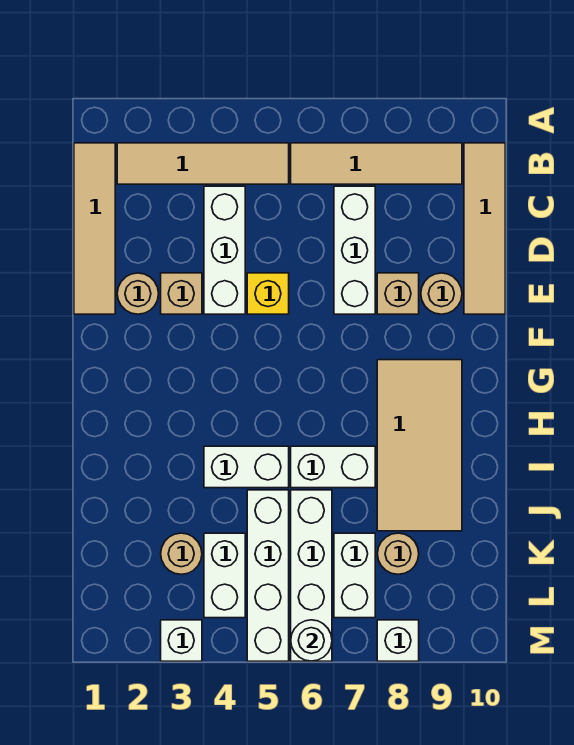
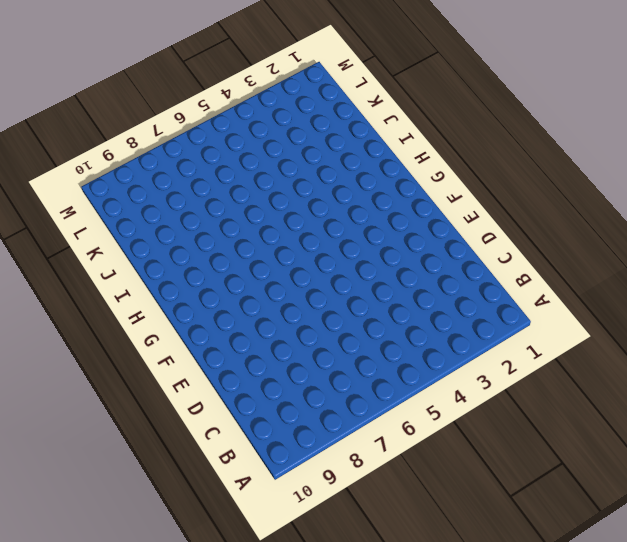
none -> tan tile B1:E1 level 1
none -> tan tile B2:B5 level 1
none -> tan tile B6:B9 level 1

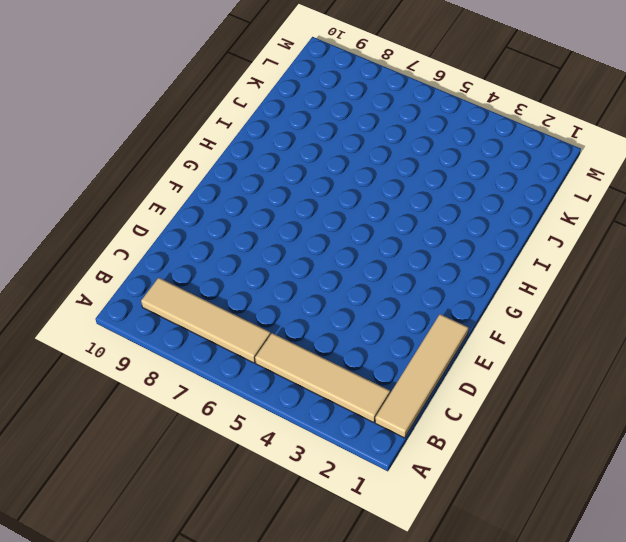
none -> tan tile B10:E10 level 1
none -> white brick C4:E4 level 1
none -> white brick C7:E7 level 1

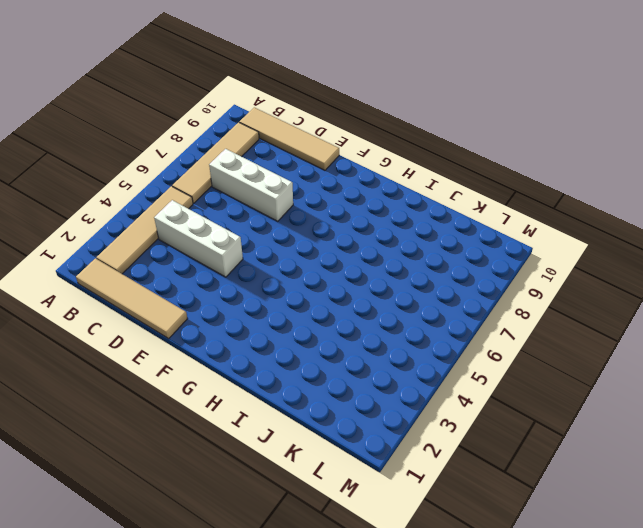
none -> tan round brick E2 level 1
none -> tan brick E3 level 1
none -> yellow brick E5 level 1

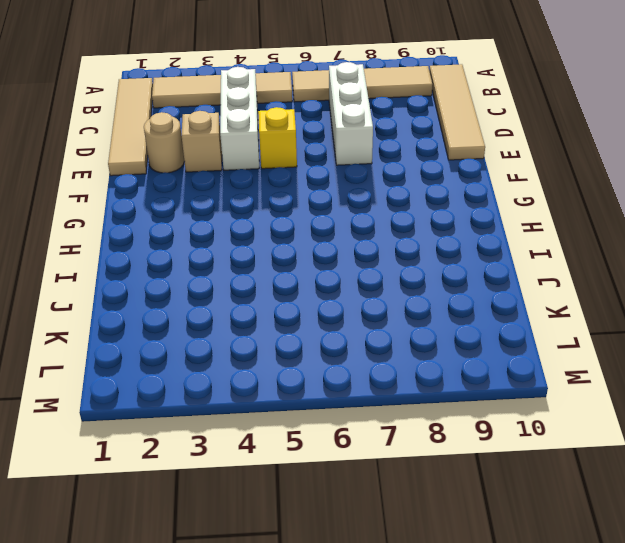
none -> tan brick E8 level 1
none -> tan round brick E9 level 1
none -> tan tile G8:J9 level 1

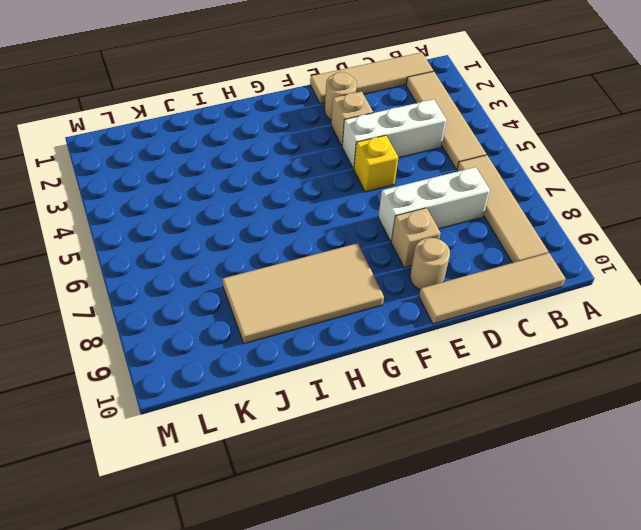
none -> white brick I4:I5 level 1
none -> white brick I6:I7 level 1
none -> white brick J5:M5 level 1

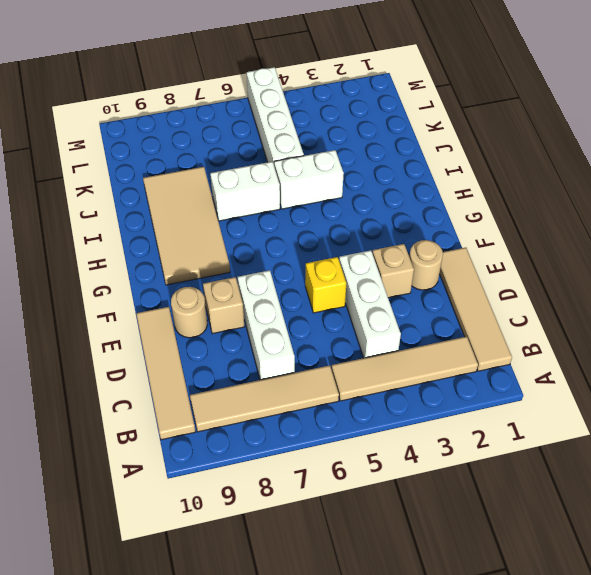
none -> white brick J6:M6 level 1
none -> tan round brick K3 level 1
none -> white brick K4:L4 level 1

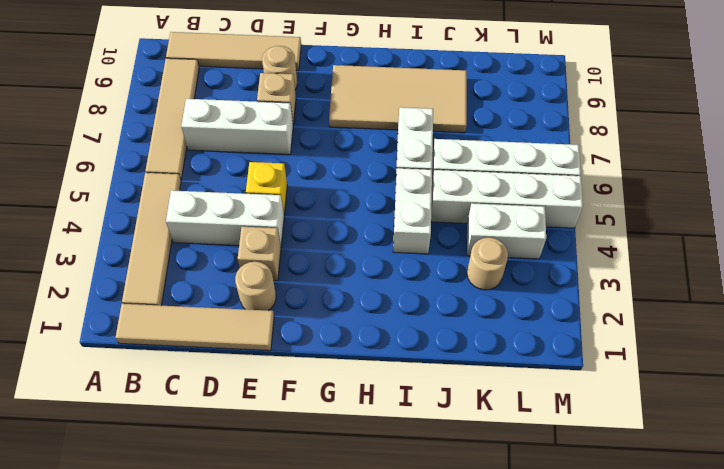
none -> white brick K7:L7 level 1
none -> tan round brick K8 level 1
none -> white brick M3 level 1

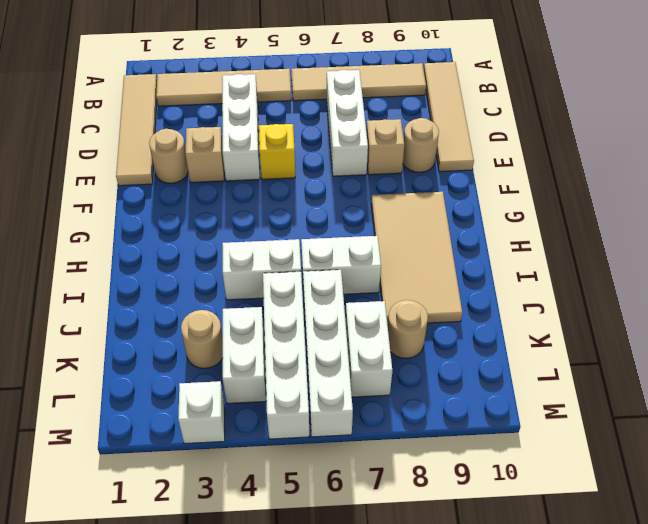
none -> white brick M8 level 1
none -> white round brick M6 level 2

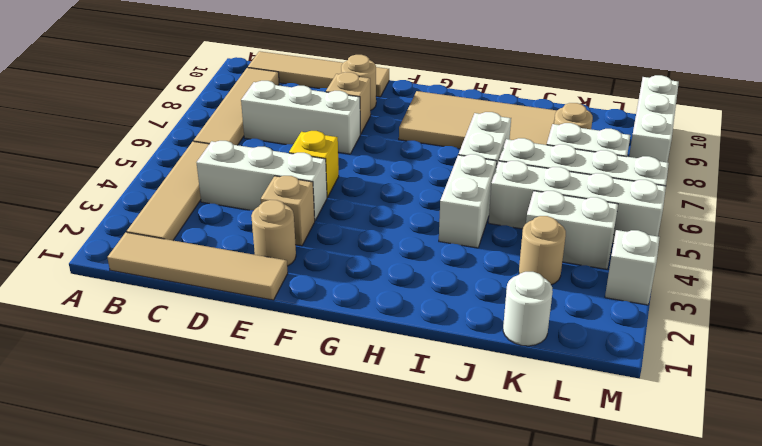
white round brick K1 level 1 -> white round brick M6 level 2
white brick M8:M10 level 1 -> white brick M8 level 1

